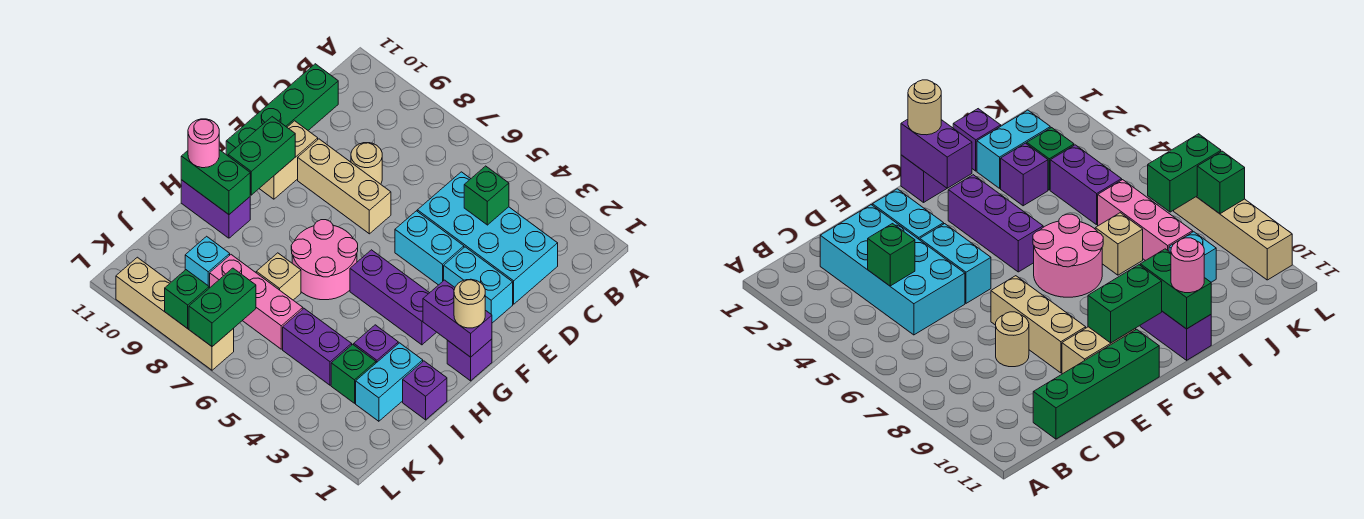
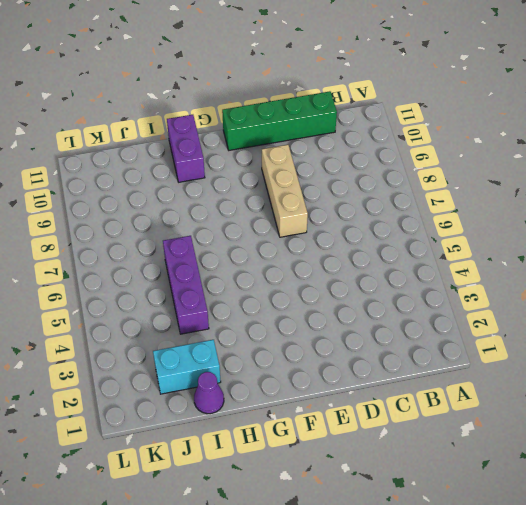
purple cone I1 level 1 -> purple brick I1 level 1
purple brick I4:I6 level 1 -> purple brick G3:G5 level 1
none -> cyan brick C2:D5 level 1
none -> tan round brick D8 level 1
none -> cyan brick E2:E3 level 1

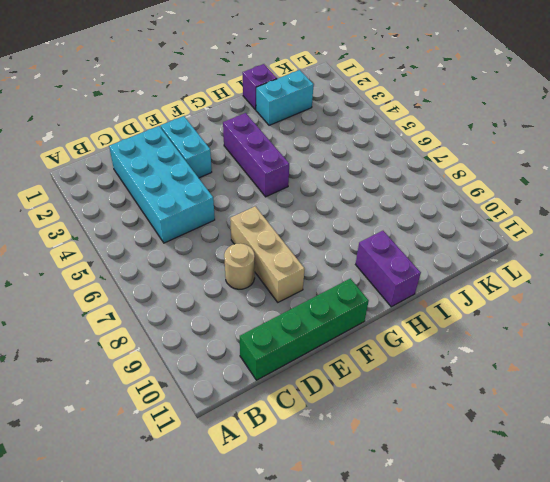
none -> cyan brick E4:E5 level 1
none -> tan brick E10:F10 level 1
none -> purple brick G1 level 1

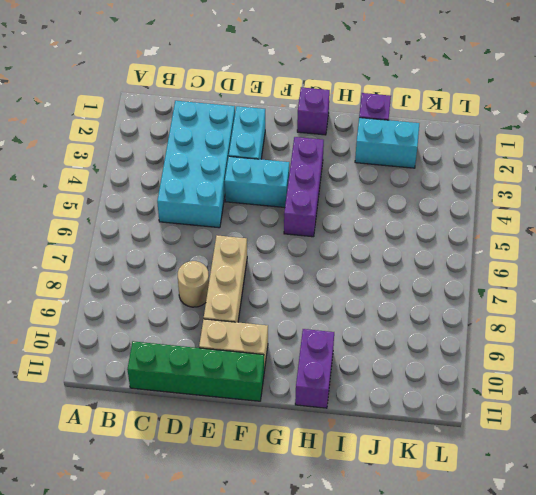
cyan brick E4:F4 level 1 -> cyan brick E4:E5 level 1
none -> pink round brick G6:H7 level 1
none -> purple brick I3 level 1
none -> tan brick I7 level 1

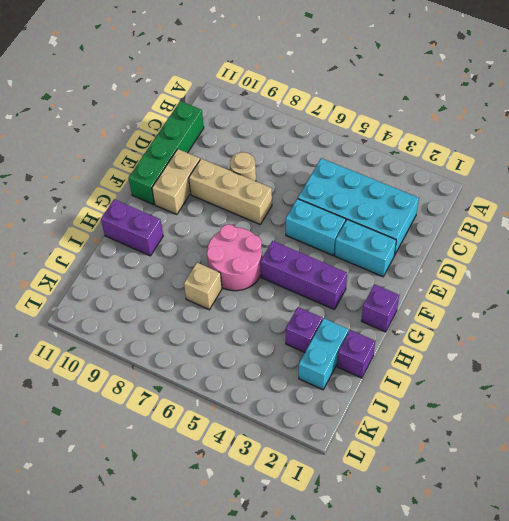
none -> green brick J3 level 1
none -> purple brick J4:J5 level 1
none -> pink brick J6:J8 level 1

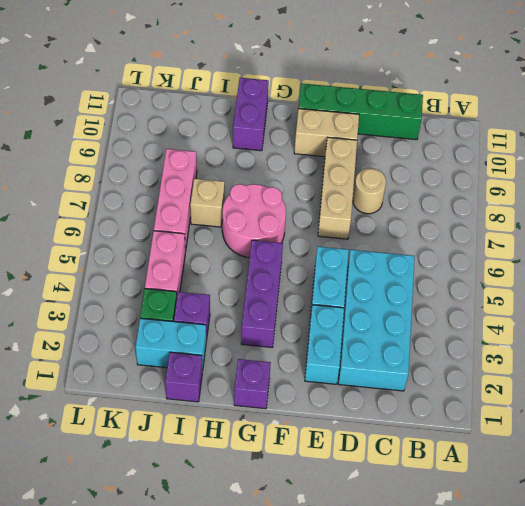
pink brick J4:J5 level 1 -> purple brick J4:J5 level 1
none -> cyan brick J9 level 1
none -> tan brick L7:L10 level 1
none -> green brick C4 level 2

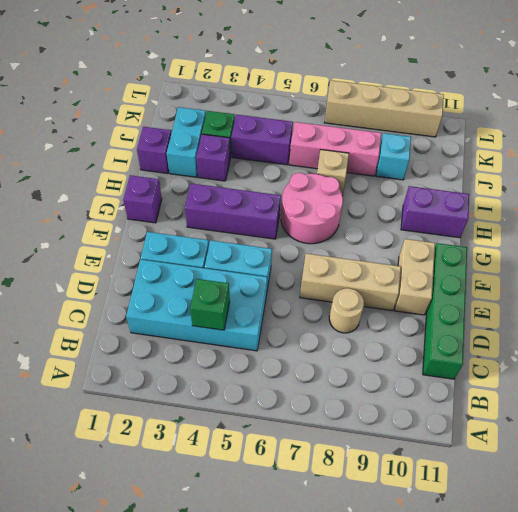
none -> green brick F10:G10 level 2
none -> purple brick G1:G2 level 2
none -> green brick H10:H11 level 2

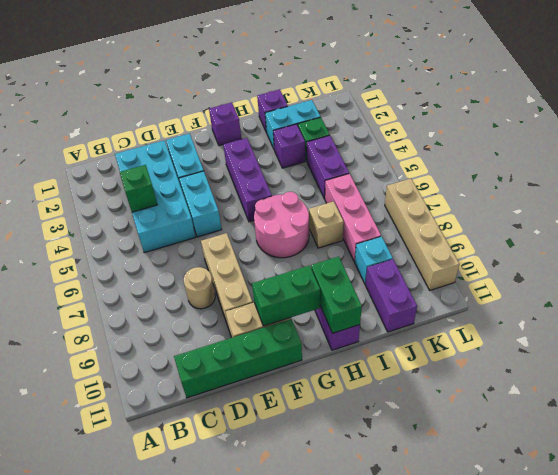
purple brick J10:J11 level 1 -> purple brick G1:G2 level 2
none -> green brick K7:L7 level 2
none -> green brick L8 level 2
none -> tan round brick G1 level 3

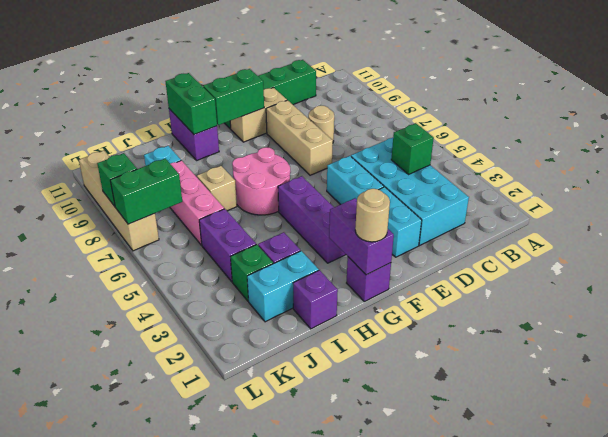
none -> pink round brick H11 level 3

